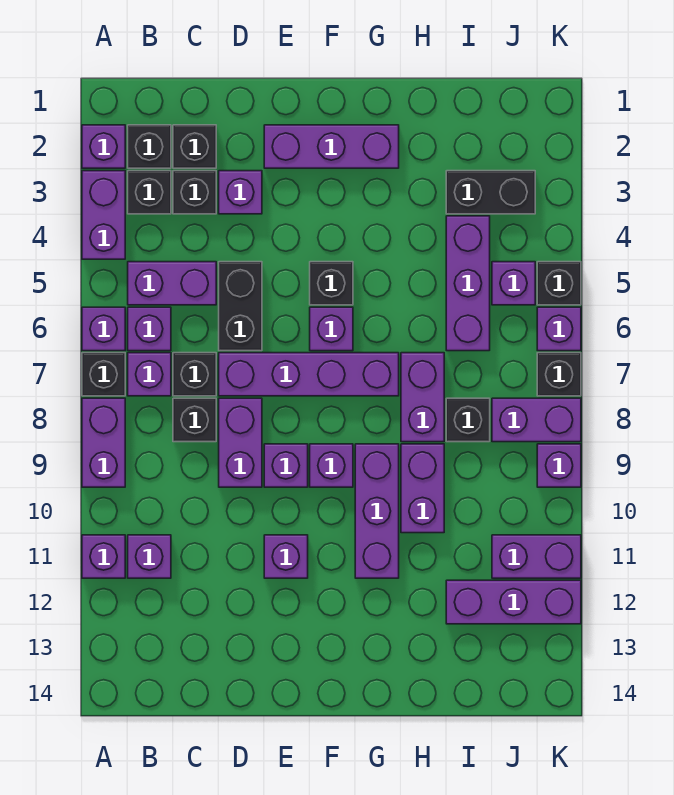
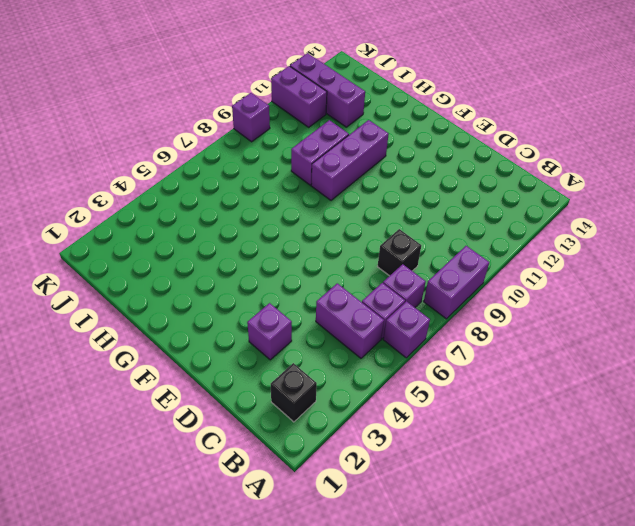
none -> purple brick A2 level 1
none -> purple brick A3:A4 level 1
none -> black brick A7 level 1
none -> purple brick A11 level 1

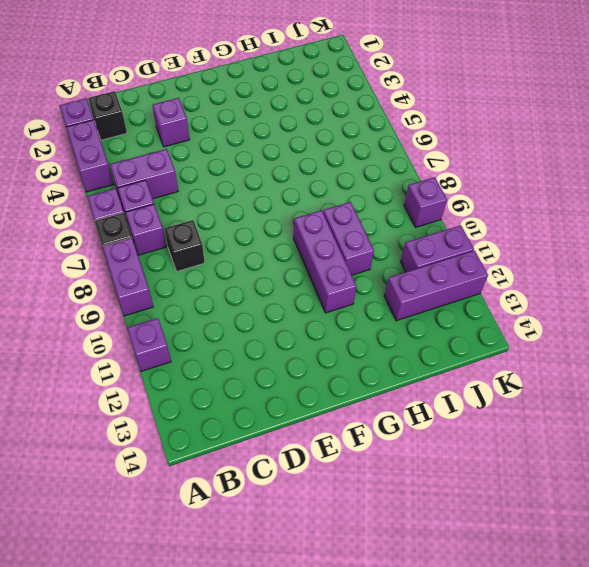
none -> black brick B3 level 1
none -> purple brick B11 level 1
none -> black brick C2 level 1
none -> black brick C3 level 1

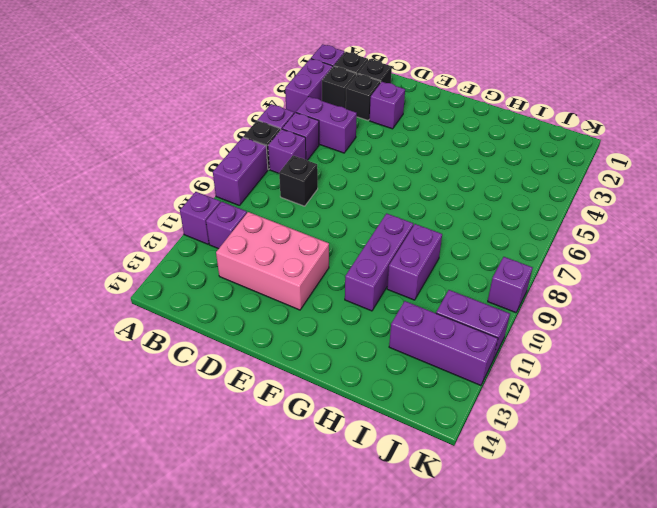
pink brick C11:E12 level 1 -> purple brick E11 level 1
none -> black brick C7 level 1
none -> black brick D5:D6 level 1
none -> purple brick D7:G7 level 1
none -> purple brick D8:D9 level 1

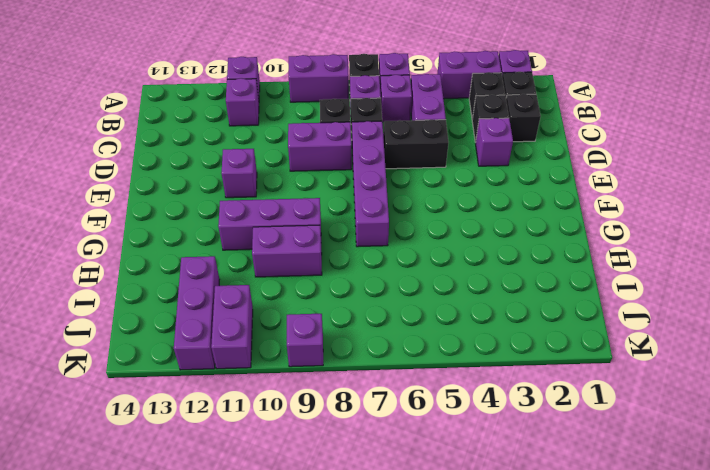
none -> purple brick E2:G2 level 1
none -> purple brick E9 level 1
none -> black brick F5 level 1
none -> purple brick F6 level 1

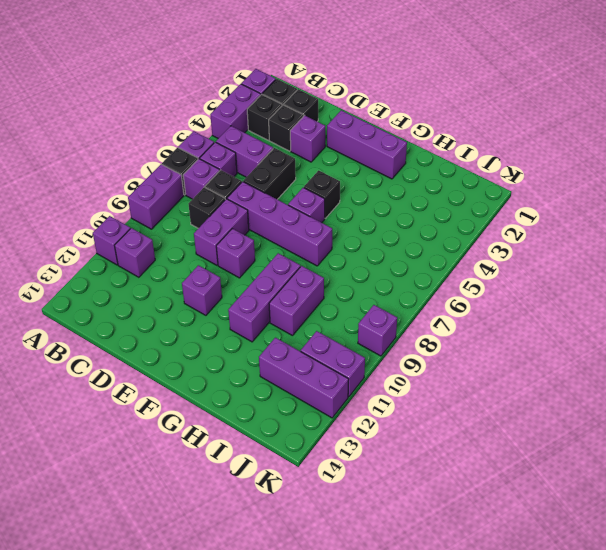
none -> purple brick F9 level 1
none -> purple brick H7:H8 level 1
none -> black brick I3:J3 level 1
none -> purple brick I4:I6 level 1

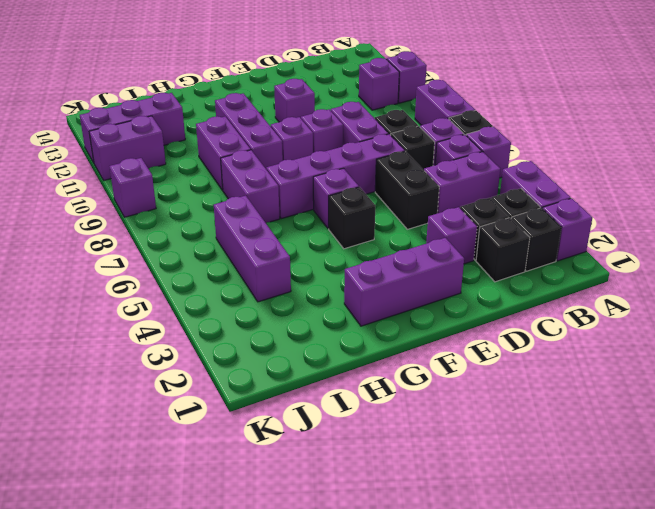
none -> black brick I3:J3 level 1
none -> black brick I8 level 1
none -> purple brick J5 level 1
none -> purple brick J8:K8 level 1

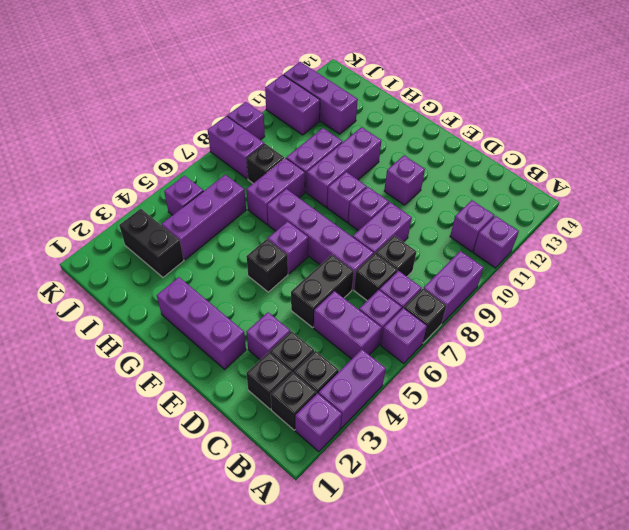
none -> black brick K5 level 1
none -> purple brick K6 level 1
none -> black brick K7 level 1

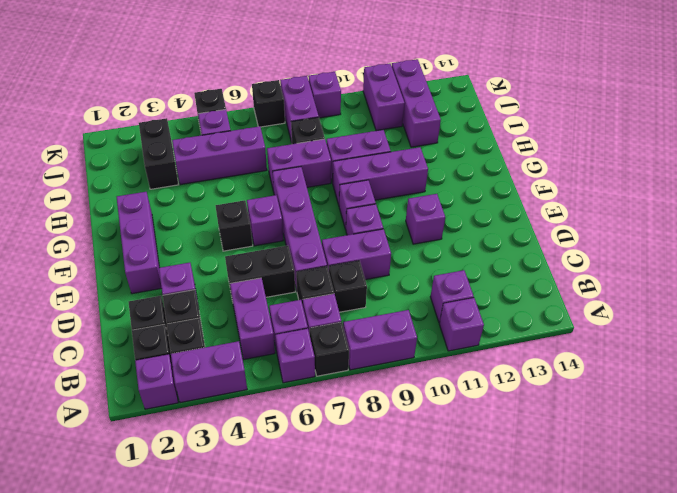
none -> purple brick K6 level 1

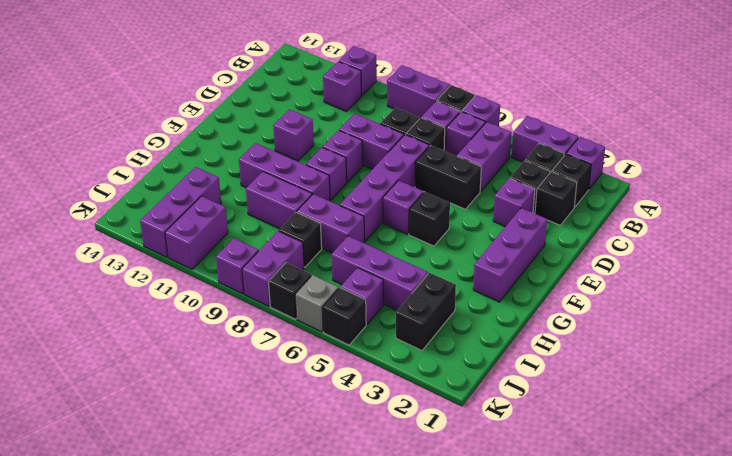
grey brick K6 level 1 -> purple brick K6 level 1

